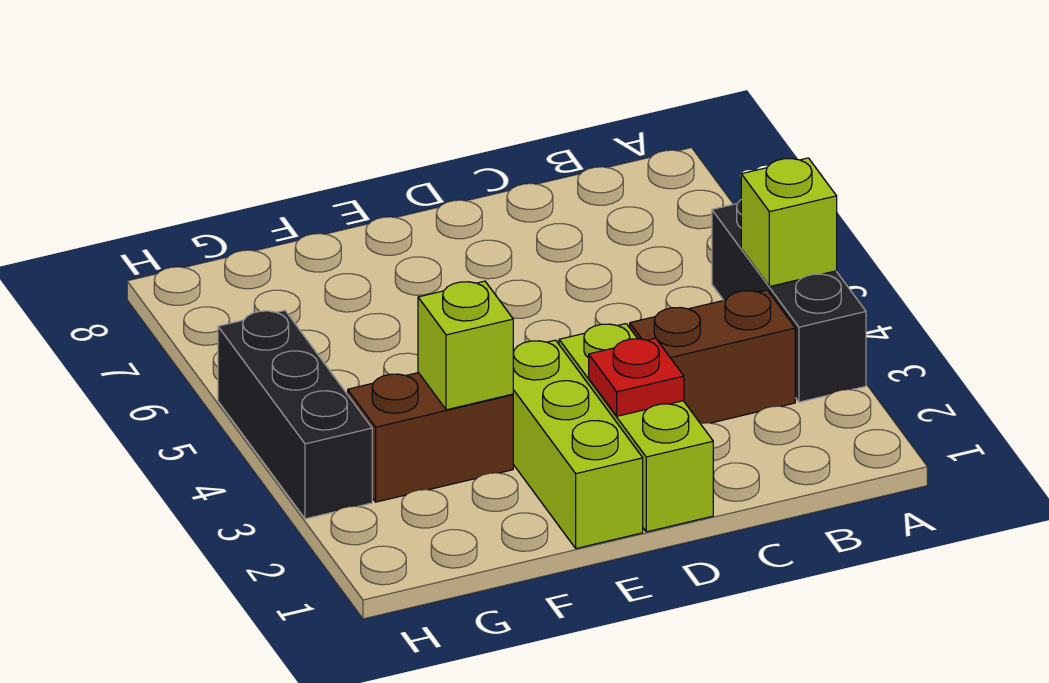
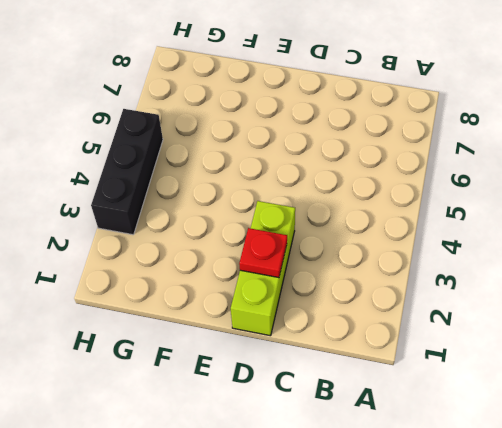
none -> black brick A3:A5 level 1
none -> brown brick B3:C3 level 1

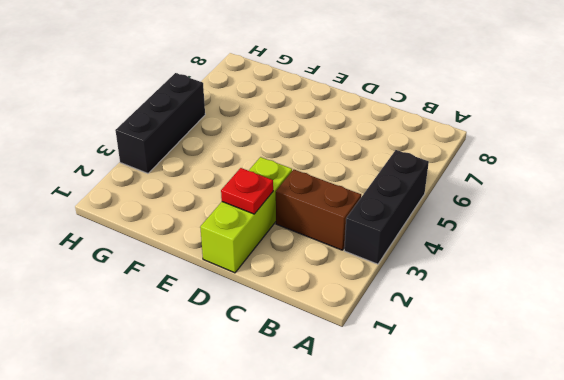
none -> lime brick E1:E3 level 1
none -> brown brick F3:G3 level 1

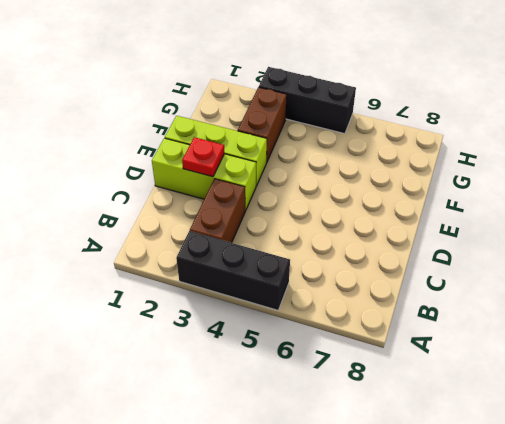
none -> lime brick A4 level 2
none -> lime brick F3 level 2

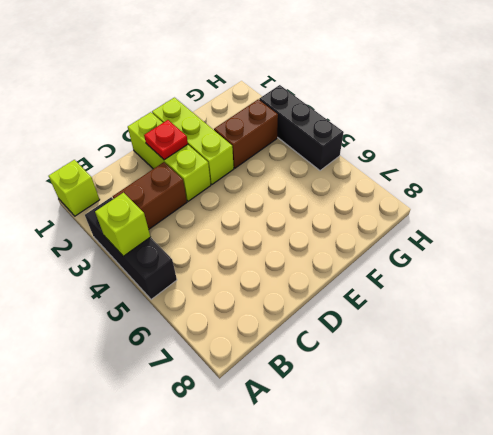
lime brick A1 level 1 -> lime brick F3 level 2

